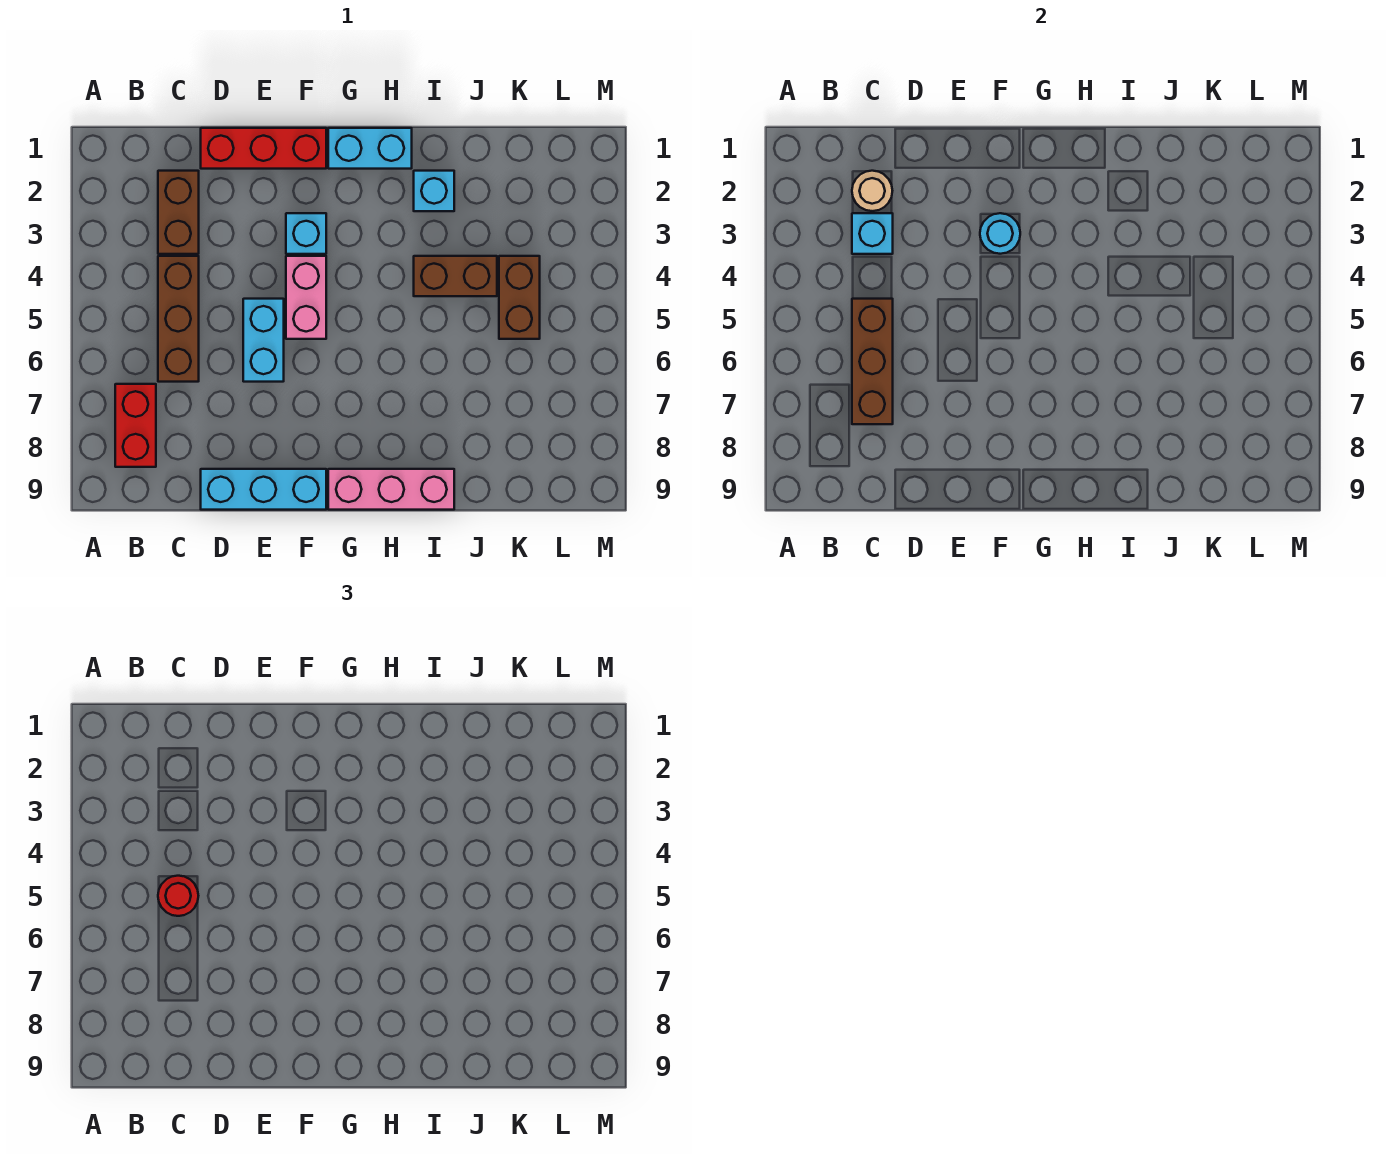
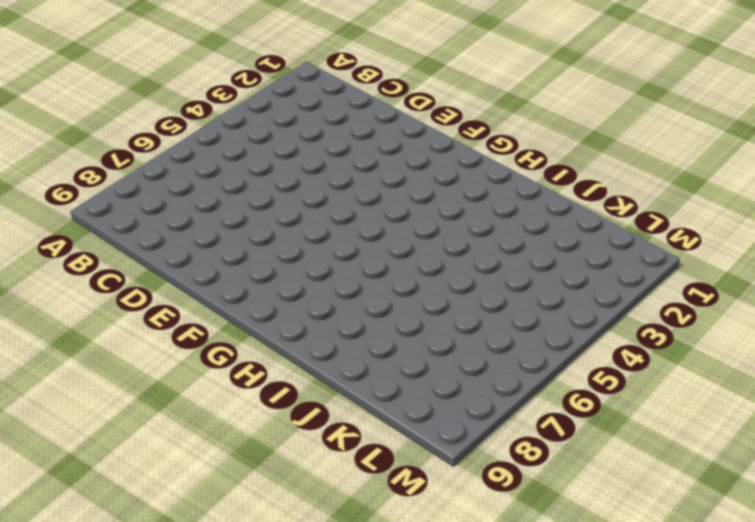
none -> red brick B7:B8 level 1
none -> brown brick C2:C3 level 1
none -> brown brick C4:C6 level 1

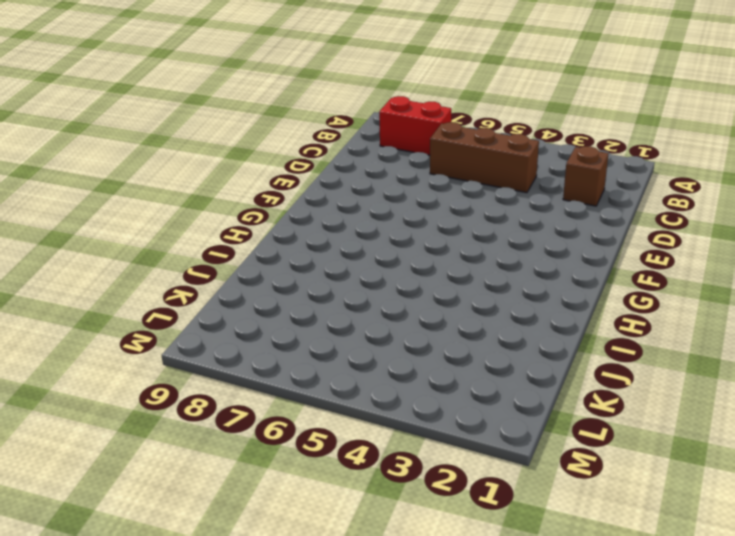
brown brick C2 level 1 -> brown brick C2:C3 level 1
none -> red brick D1:F1 level 1
none -> cyan brick D9:F9 level 1
none -> cyan brick E5:E6 level 1

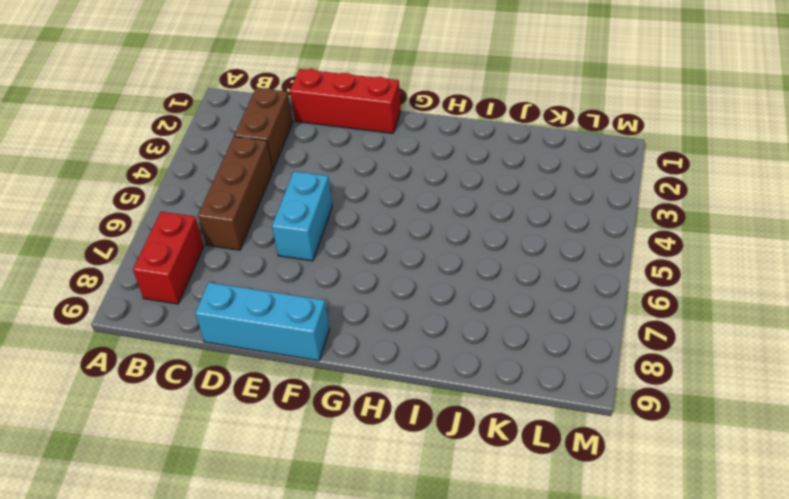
none -> cyan brick F3 level 1
none -> pink brick F4:F5 level 1
none -> cyan brick G1:H1 level 1

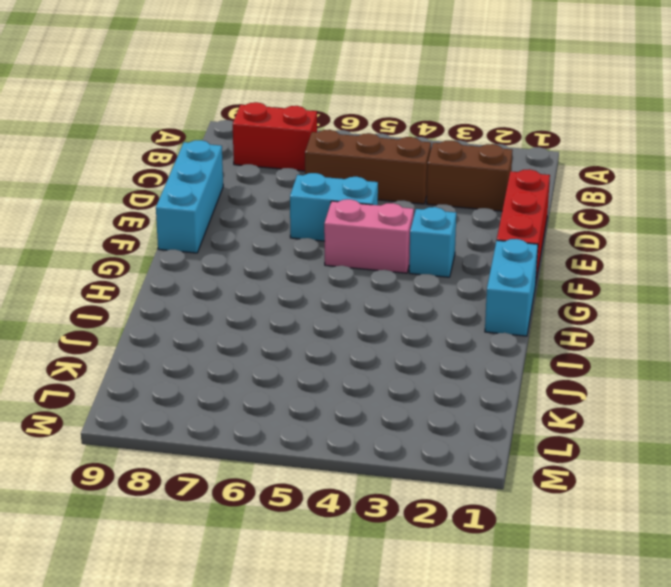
none -> pink brick G9:I9 level 1
none -> cyan brick I2 level 1
none -> brown brick I4:J4 level 1

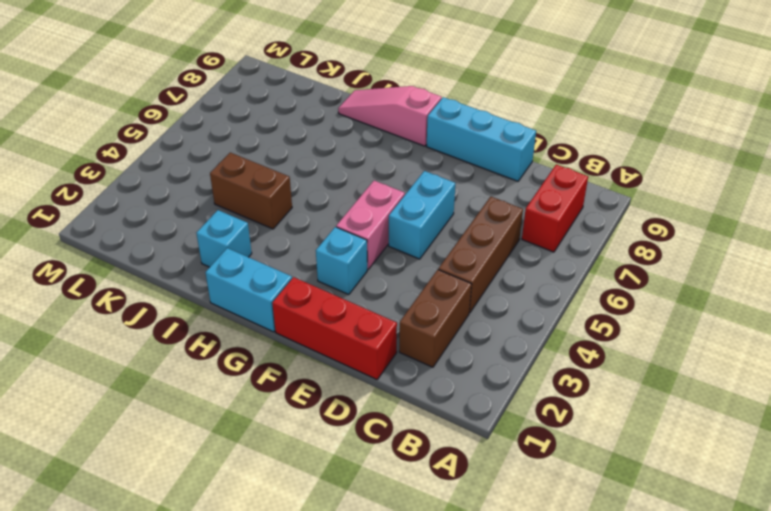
pink slope G9:I9 level 1 top G -> pink brick G9:I9 level 1
none -> brown brick K4:K5 level 1
none -> tan round brick C2 level 2
none -> cyan brick C3 level 2

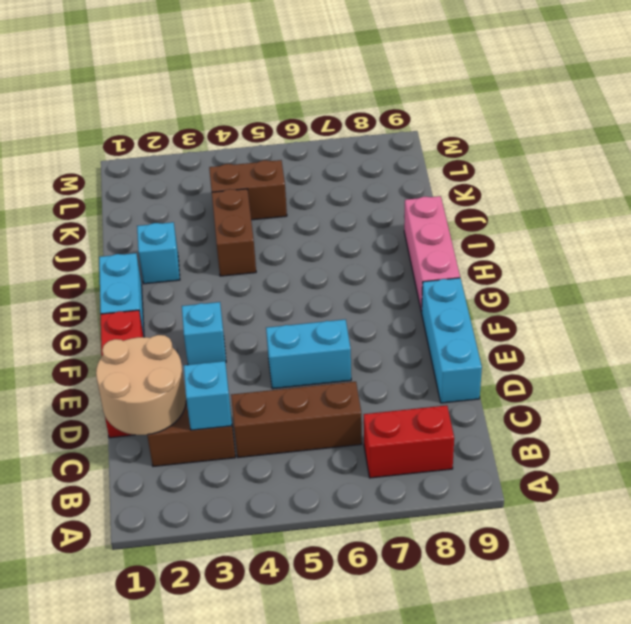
tan round brick C1:D2 level 2 -> tan round brick C2 level 2
none -> pink brick F4:F5 level 1
none -> brown brick C5:C7 level 2
none -> cyan round brick F3 level 2

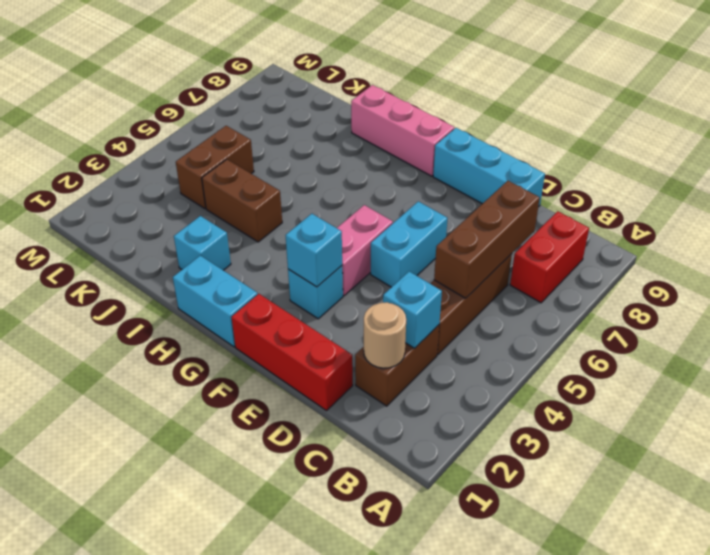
cyan brick F3 level 2 -> cyan round brick F3 level 2
none -> red round brick C5 level 3

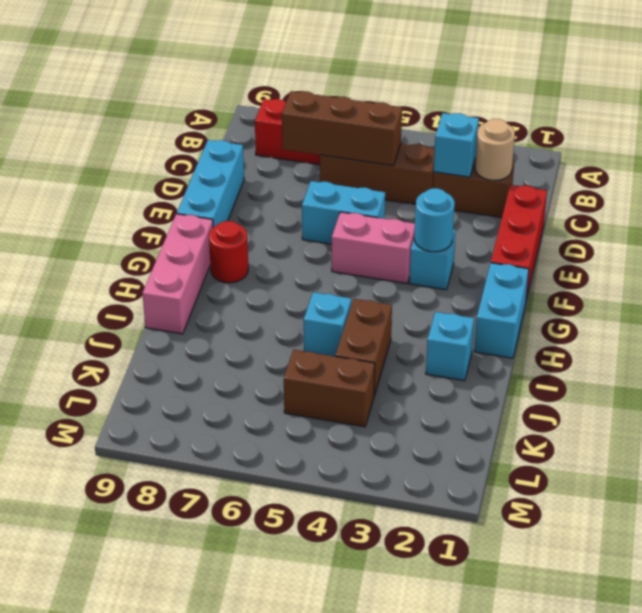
red round brick G8 level 1 -> red round brick C5 level 3
cyan brick I5 level 1 -> none

